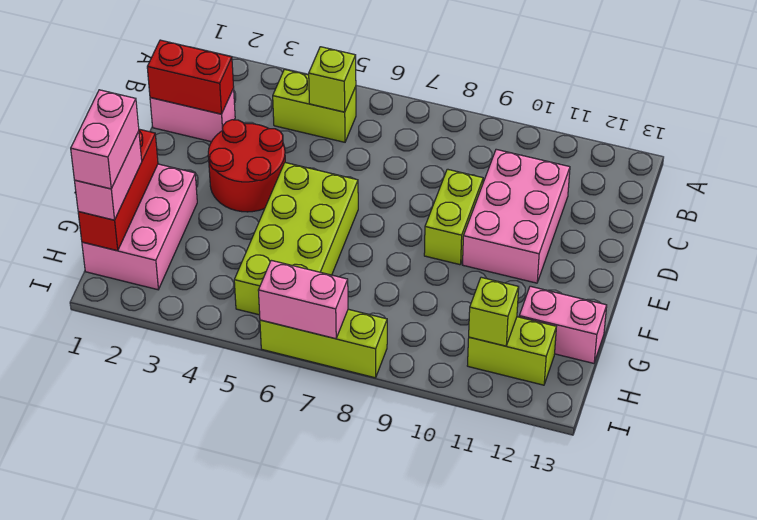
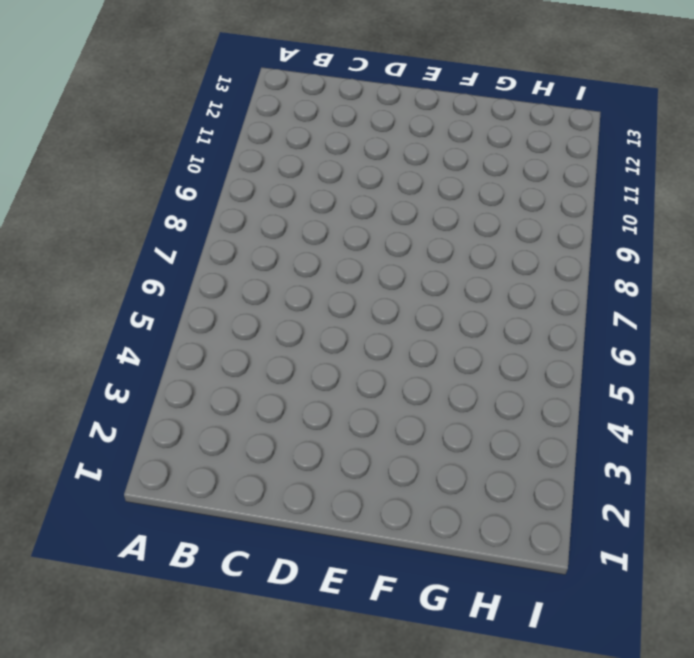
none -> lime brick B4:B5 level 1
none -> pink brick C1:C2 level 1
none -> pink brick C10:E11 level 1

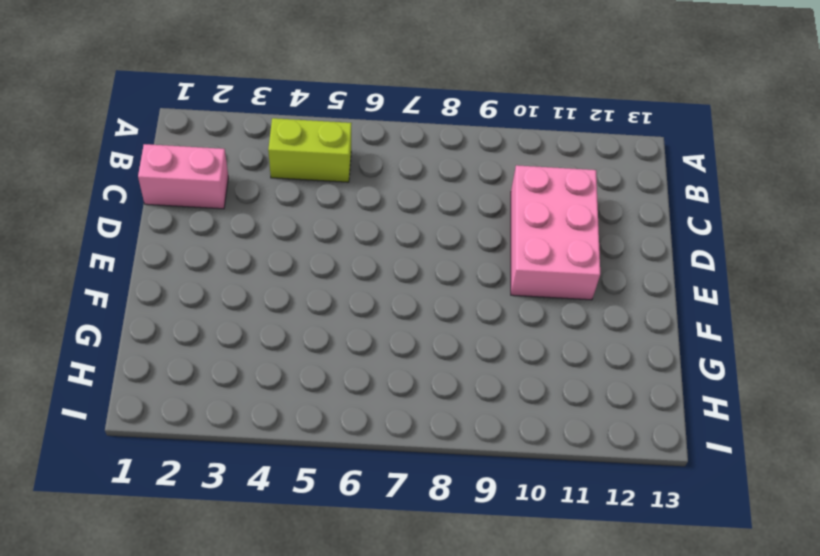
none -> red round brick D3:E4 level 1
none -> lime brick D9:E9 level 1
none -> lime brick E5:H6 level 1

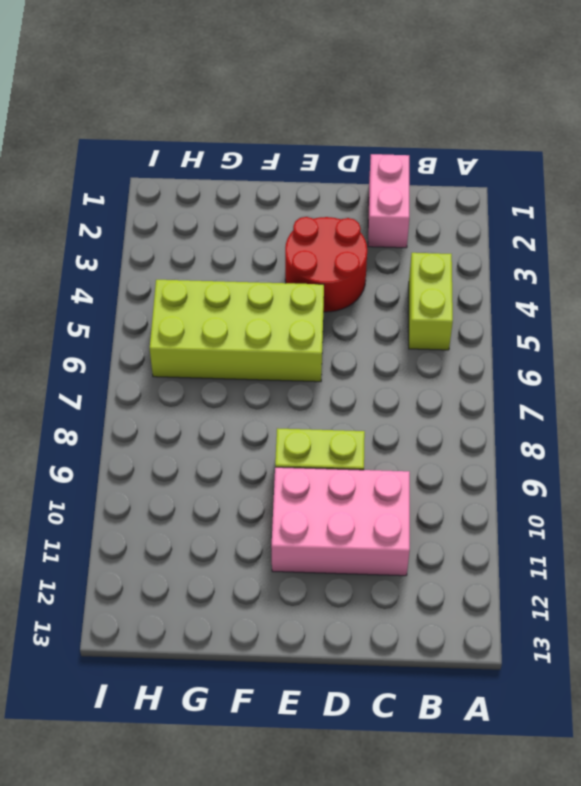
none -> pink brick F1:H2 level 1
none -> pink brick G12:G13 level 1
none -> lime brick H11:H12 level 1

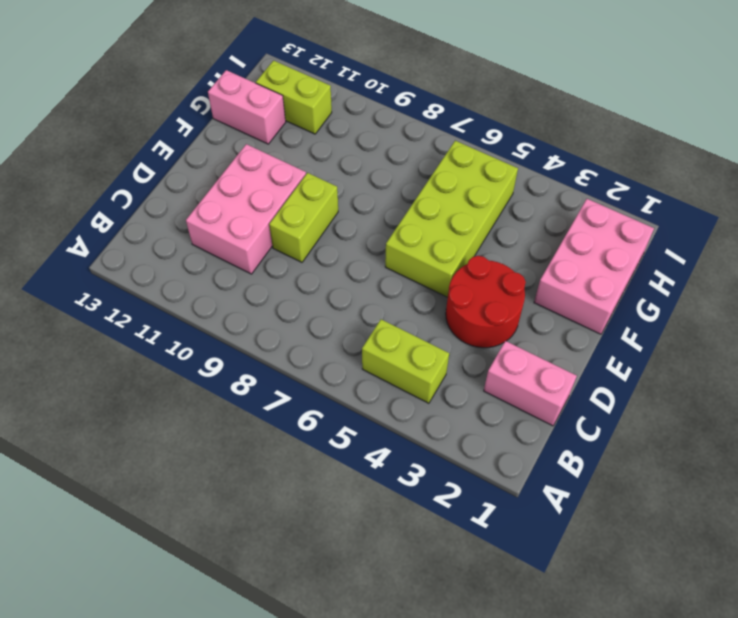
none -> lime brick I6:I8 level 1
none -> lime brick B5 level 2
none -> red brick C1:C2 level 2

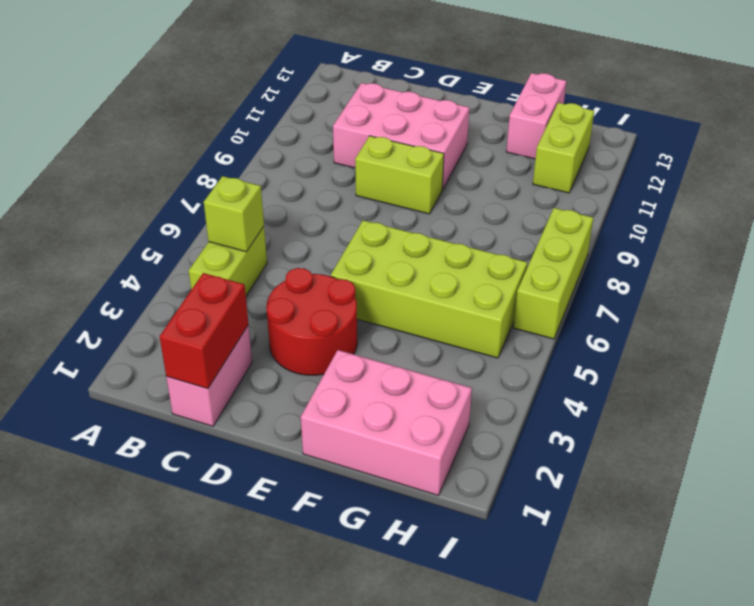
none -> red brick F1:H1 level 2
none -> lime brick H11 level 2
none -> pink brick I6:I7 level 2

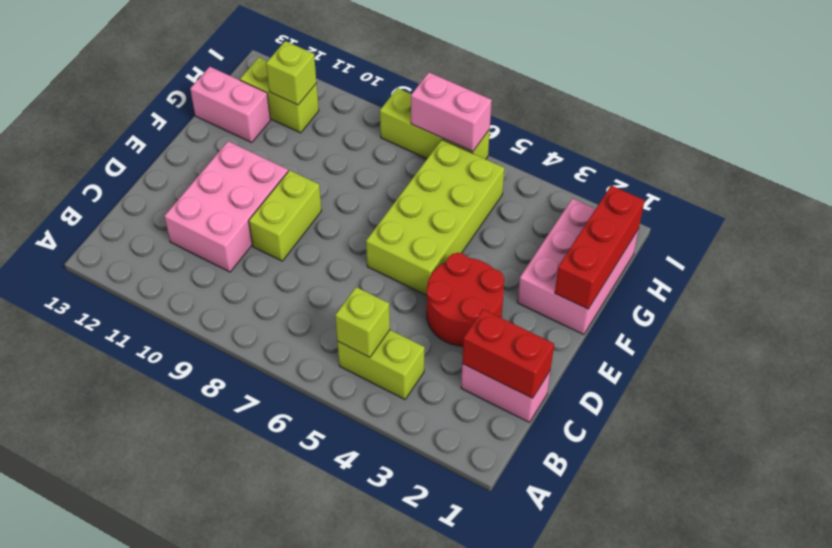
none -> pink brick G1:H1 level 3
none -> pink brick G1:H1 level 4

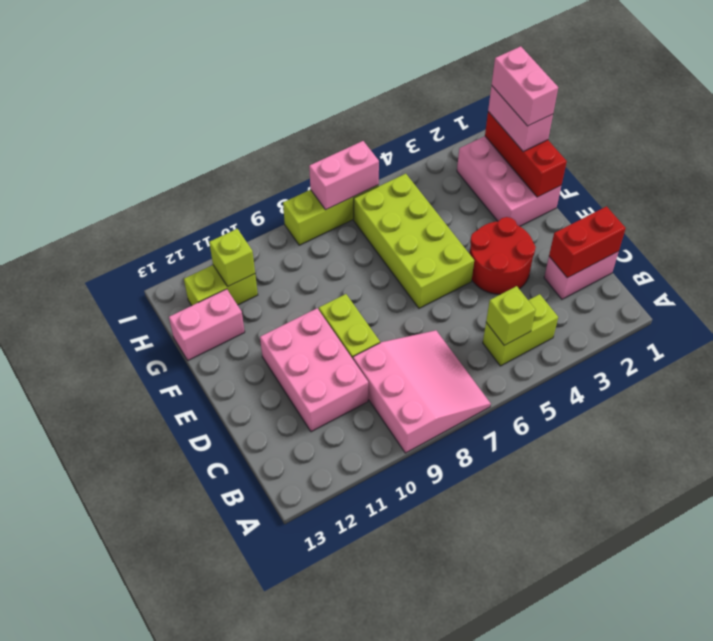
pink slope A7:C9 level 1 top 9 -> none

